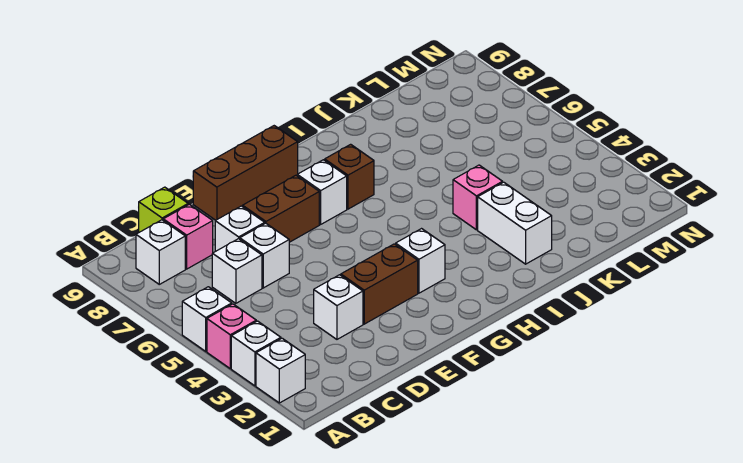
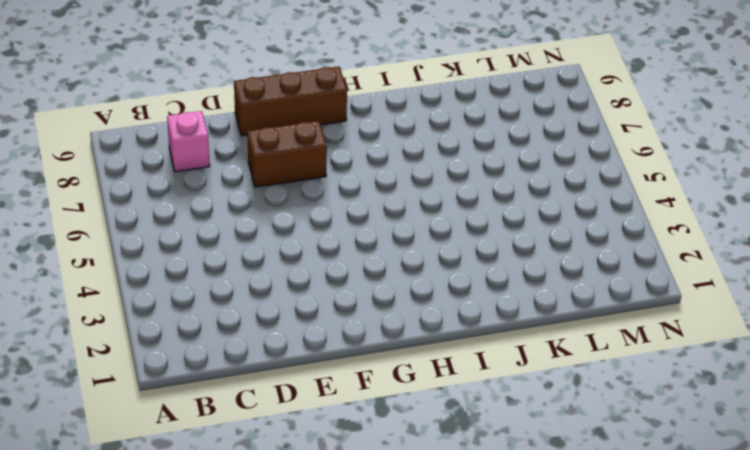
none -> white brick A2 level 1
none -> white brick A3 level 1
none -> pink brick A4 level 1

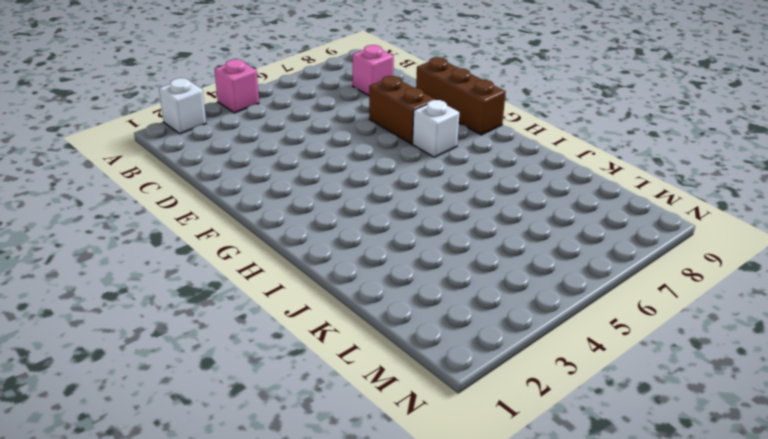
none -> white brick A3 level 1
none -> white brick A5 level 1
none -> white brick B8 level 1

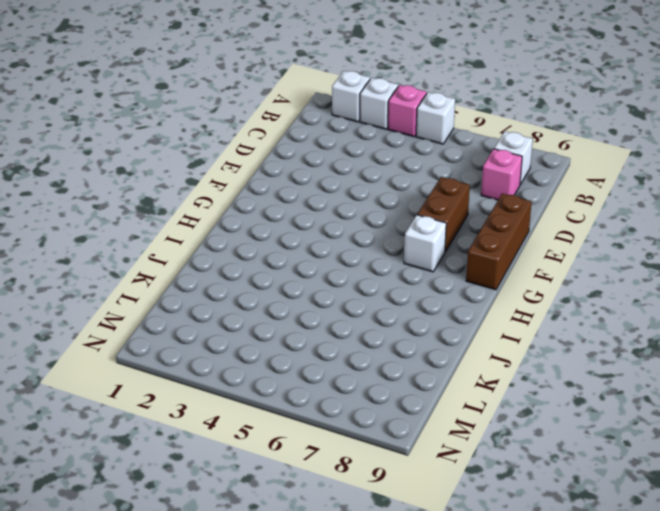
none -> white brick C6 level 1
none -> lime brick C9 level 1
none -> white brick D3 level 1

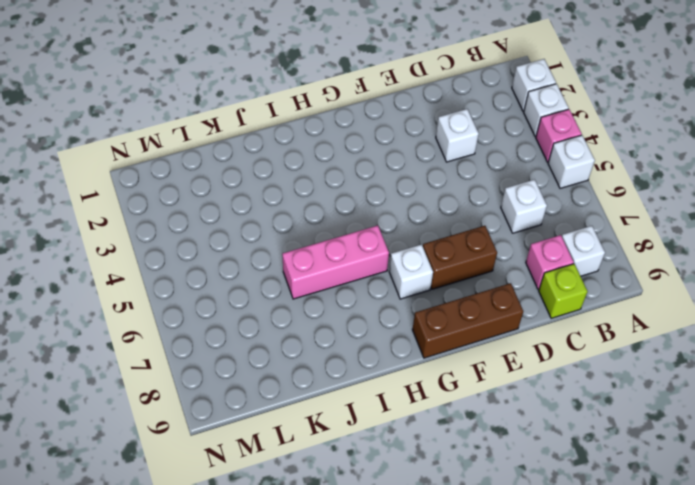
pink brick H6:J6 level 1 -> none
none -> white brick D6 level 1
none -> white brick D7 level 1
none -> brown brick E3:F3 level 1

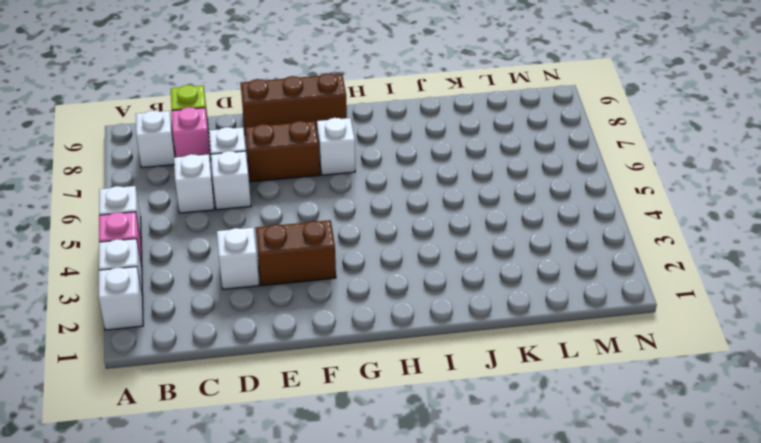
none -> white brick G3 level 1
none -> brown brick H7 level 1
none -> white brick J2:J3 level 1

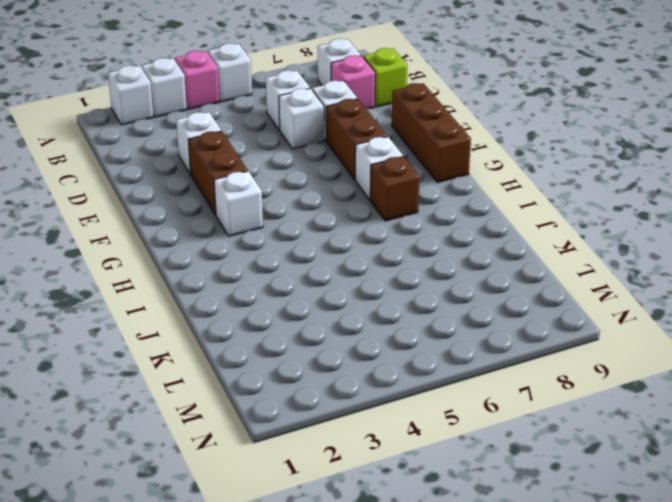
none -> white brick J2:J3 level 1
none -> pink brick J4 level 1

